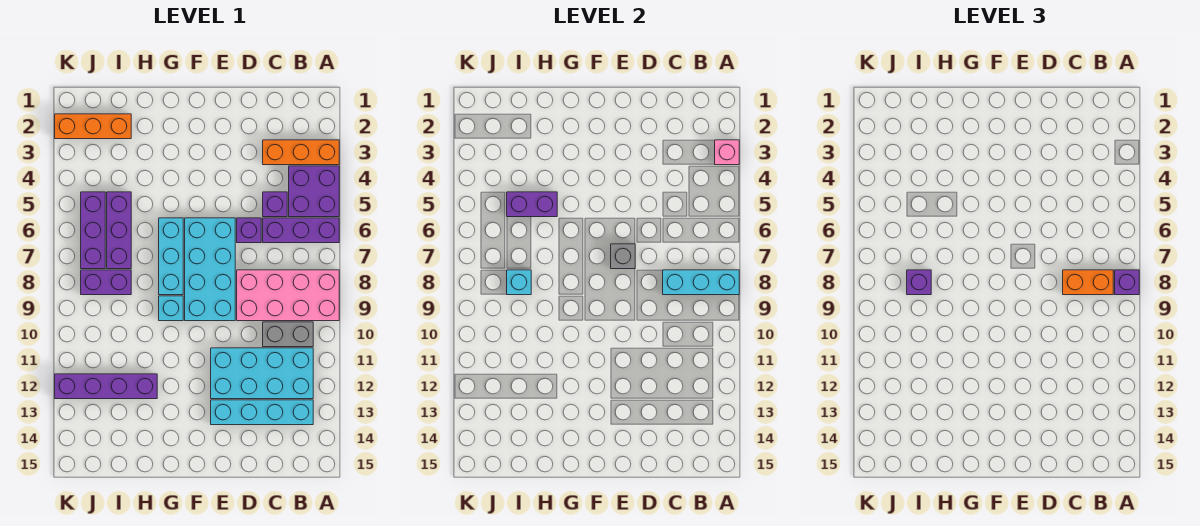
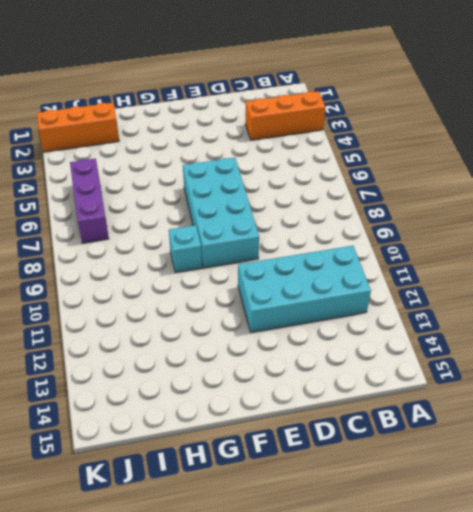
none -> purple brick A4:B5 level 1
none -> purple brick A6:C6 level 1
none -> pink brick A8:D9 level 1

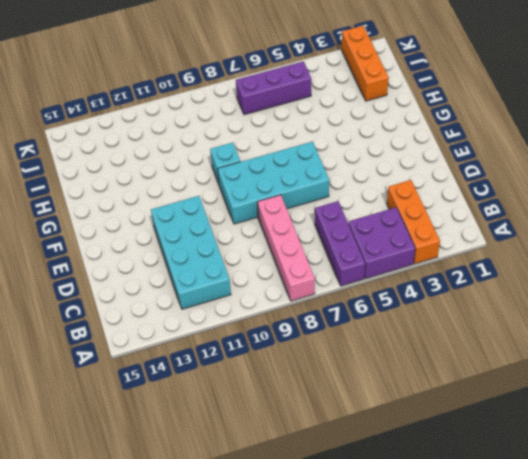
pink brick A8:D8 level 1 -> pink brick A8:D9 level 1
none -> grey brick B10:C10 level 1
none -> cyan brick B13:E13 level 1
none -> purple brick C5 level 1

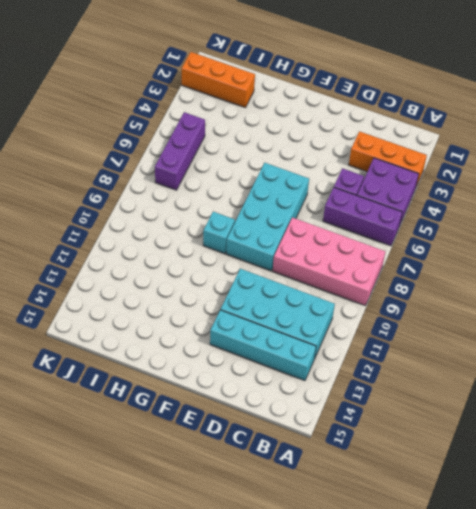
none -> grey brick B10:C10 level 1
none -> purple brick D6 level 1
none -> cyan brick G6:G8 level 1

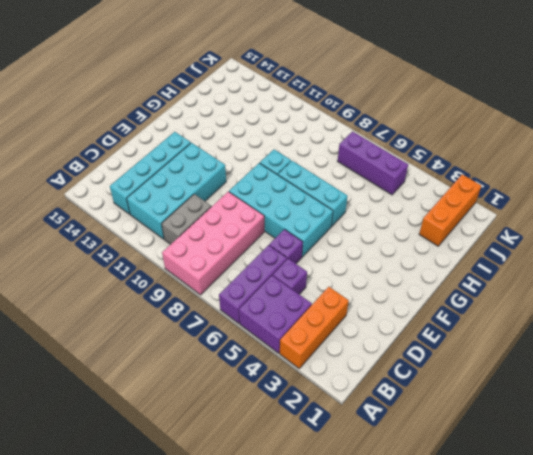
none -> purple brick H12:K12 level 1
none -> purple brick I5:I7 level 1
none -> purple brick I8:J8 level 1

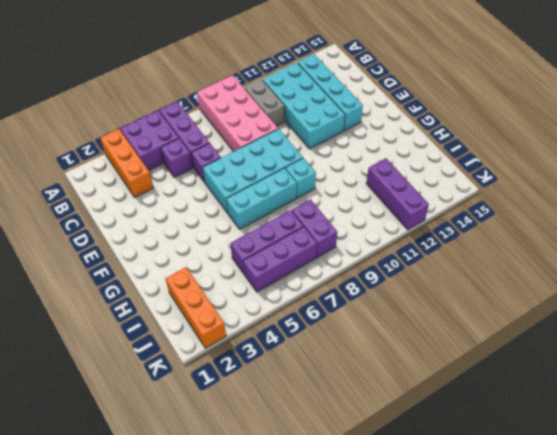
purple brick I12:K12 level 1 -> purple brick H12:K12 level 1
none -> pink brick A3 level 2
none -> cyan brick A8:C8 level 2
none -> grey brick E7 level 2

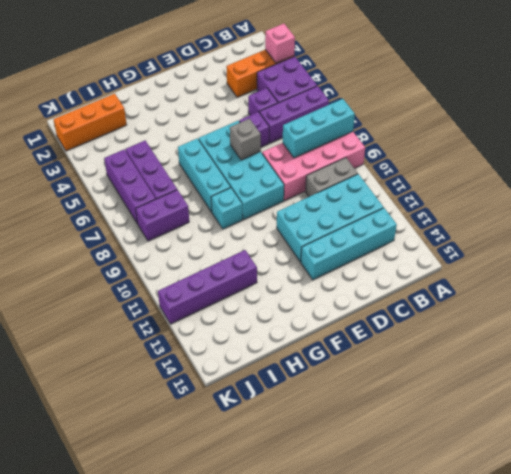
none -> purple brick H5:I5 level 2
none -> cyan brick I8 level 2
none -> purple brick A8 level 3

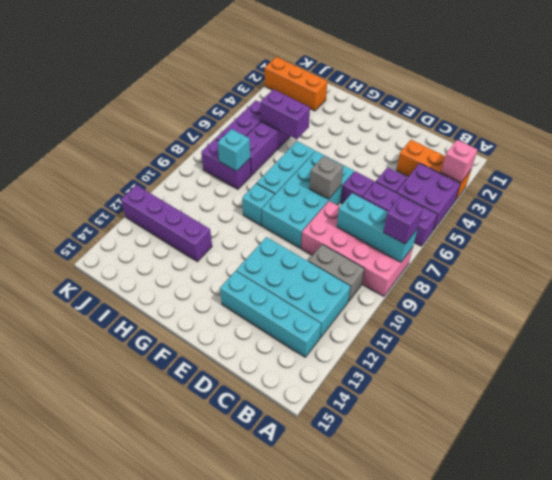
none -> orange brick B8:C8 level 3
none -> purple brick I8 level 3

